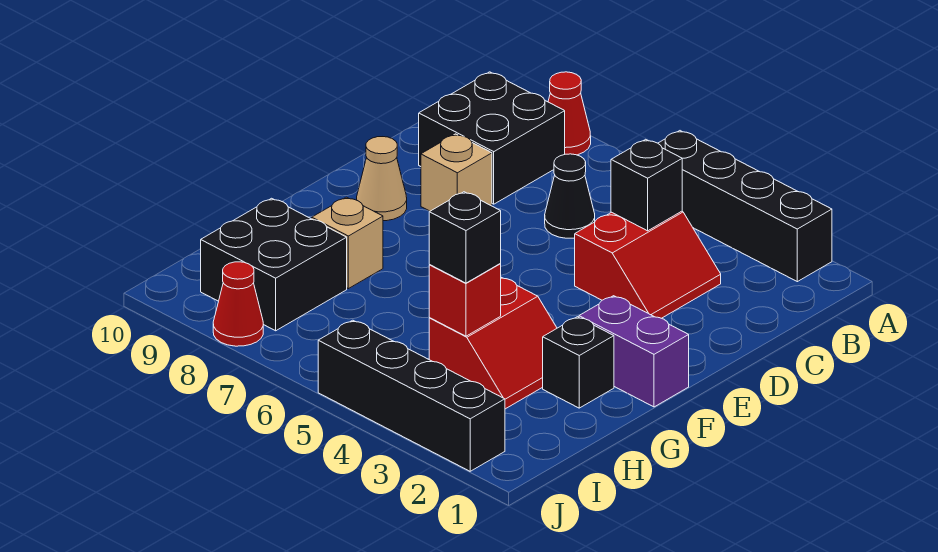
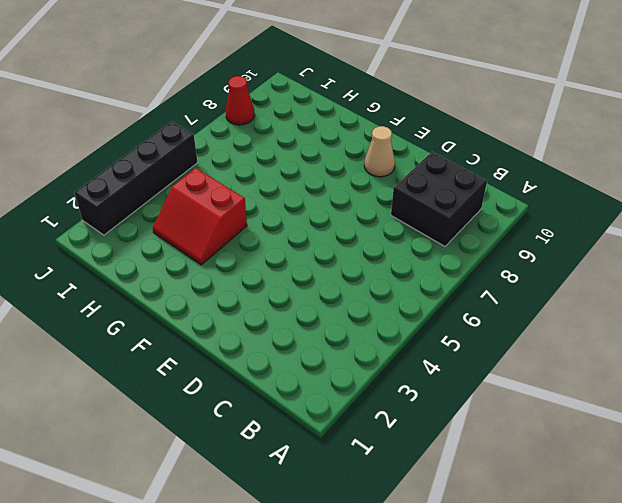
none -> black brick A2:A5 level 1
none -> red cone A8 level 1
none -> red slope C3:D4 level 1 top 4

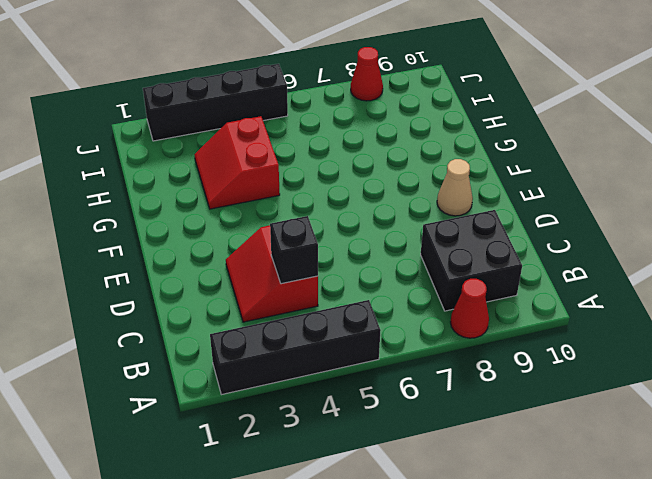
none -> black cone C6 level 1
none -> tan brick D8 level 1
none -> purple brick F1:F2 level 1

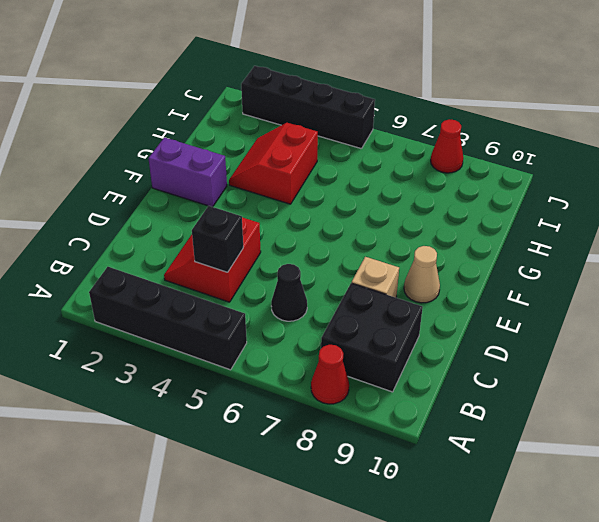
none -> black brick G2 level 1
none -> tan brick G8 level 1
none -> black brick H8:I9 level 1

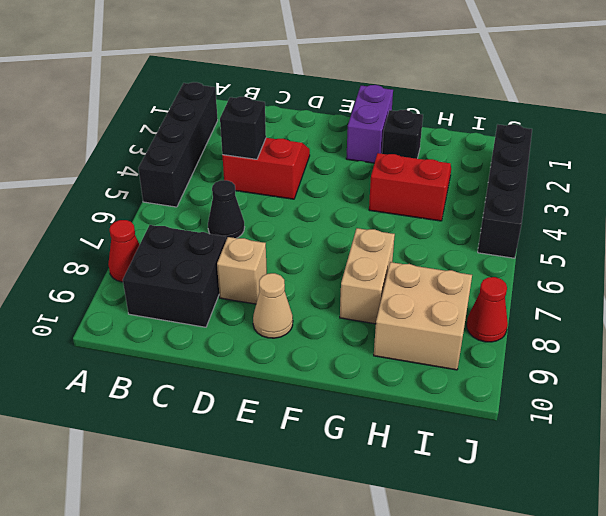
tan brick G7:G8 level 1 -> tan brick G8 level 1
tan brick H8:I9 level 1 -> black brick H8:I9 level 1
none -> red brick H4 level 2
none -> black brick H4 level 3

